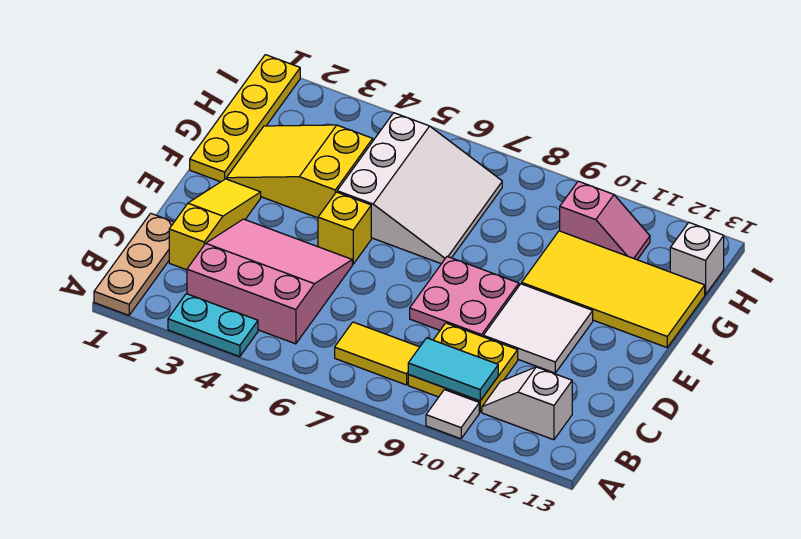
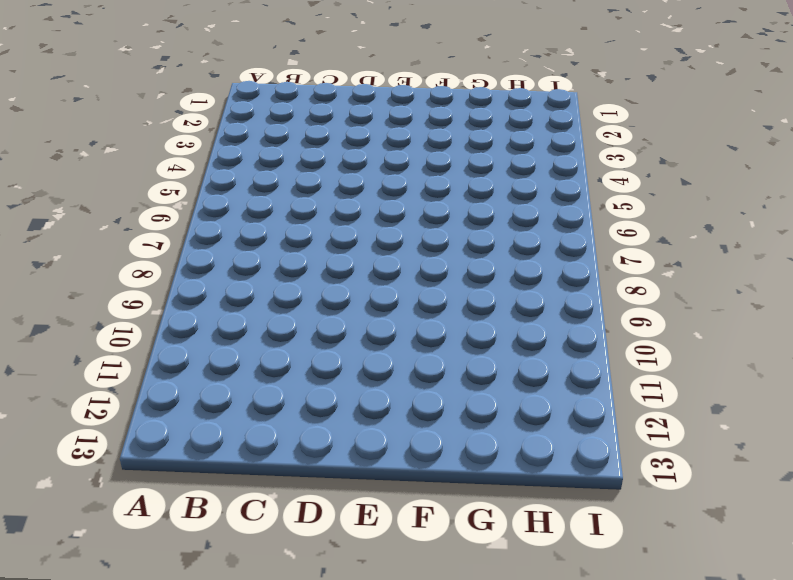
none -> tan plate A1:C1 level 1
none -> cyan plate A3:A4 level 1
none -> white tile A10 level 1

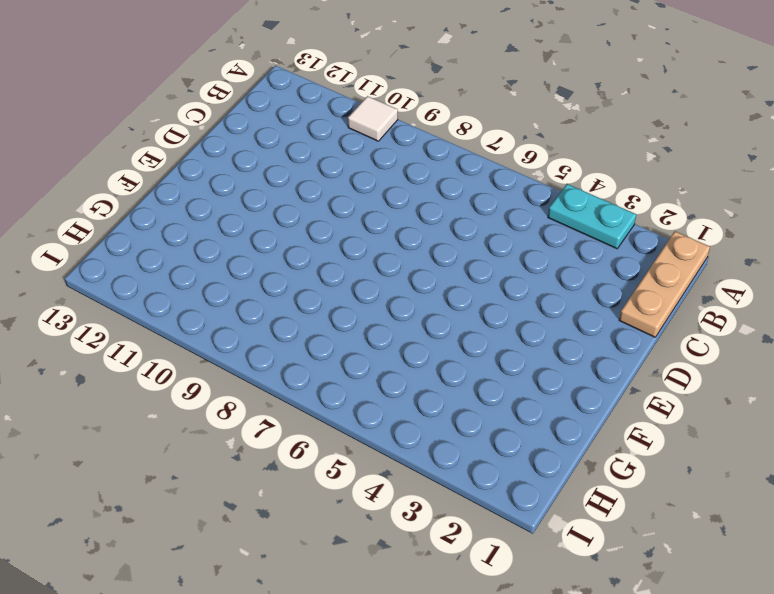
none -> pink slope B3:D5 level 1 top B
none -> yellow tile B7:B8 level 1
none -> yellow plate B9:C10 level 1

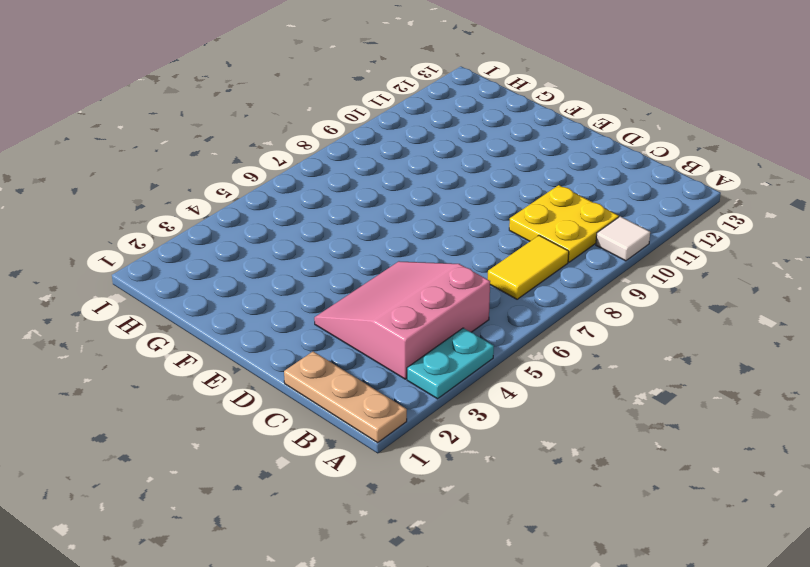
none -> white slope B11:B12 level 1 top 12
none -> yellow slope C2:E2 level 1 top C
none -> pink plate D8:E9 level 1

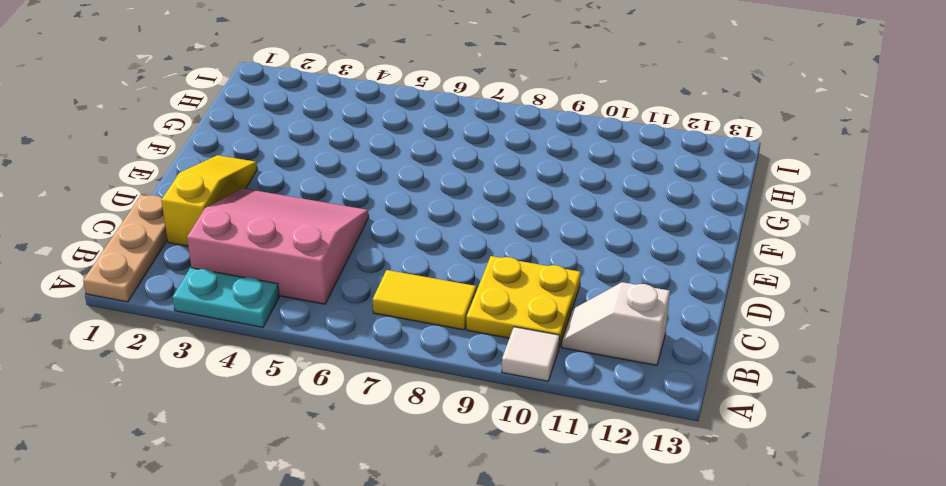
none -> pink plate D8:E9 level 1
none -> white tile D10:E11 level 1
none -> yellow brick E5 level 1

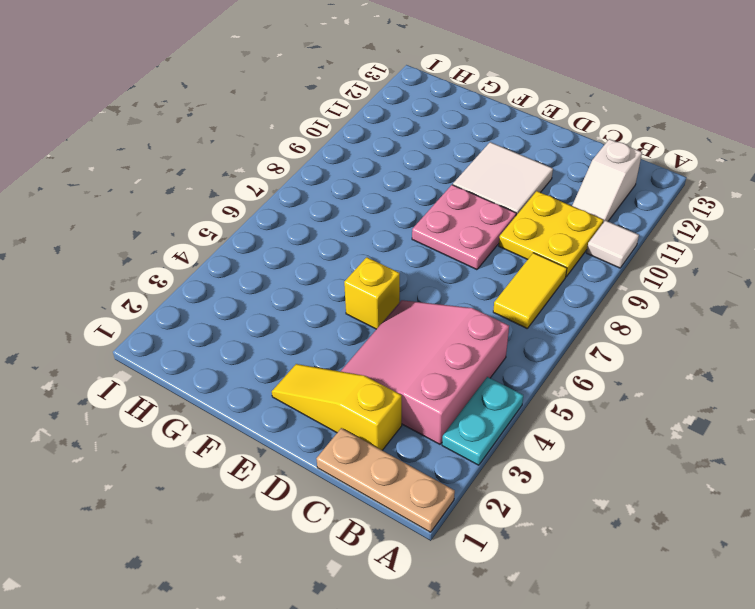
none -> yellow plate F1:I1 level 1
none -> yellow slope F2:G4 level 1 top 4
none -> white slope F5:H7 level 1 top 5

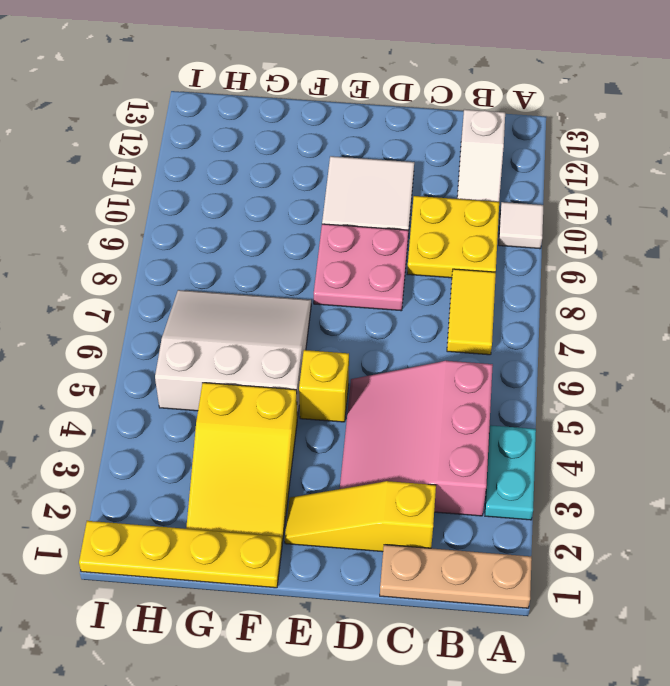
none -> yellow tile F10:G13 level 1
none -> pink slope H10:H11 level 1 top 10
none -> white brick H13 level 1

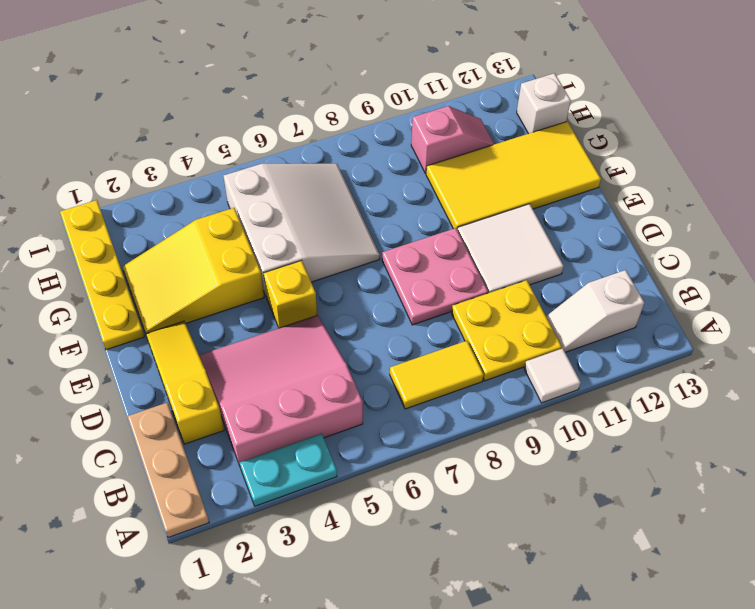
none -> cyan tile B9:B10 level 2

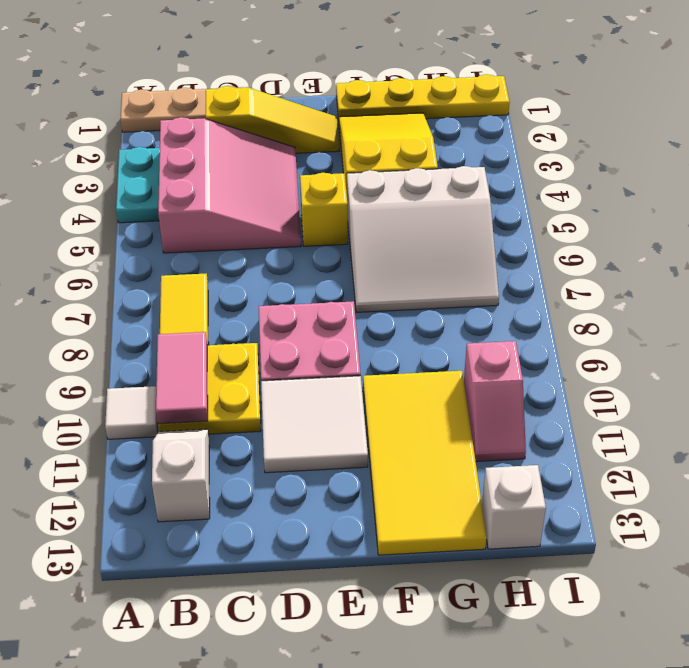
pink tile B9:B10 level 2 -> cyan tile B9:B10 level 2

